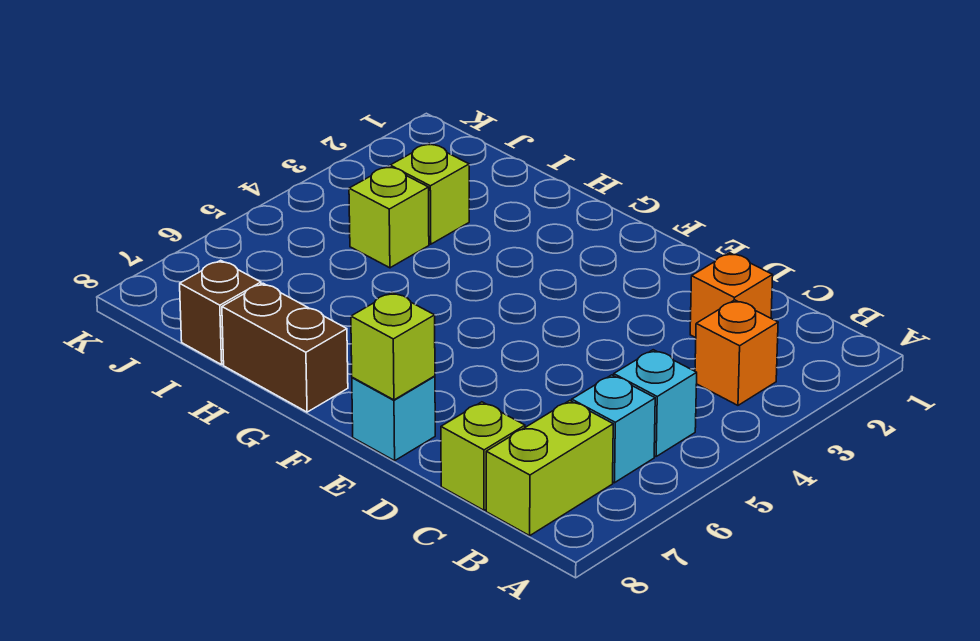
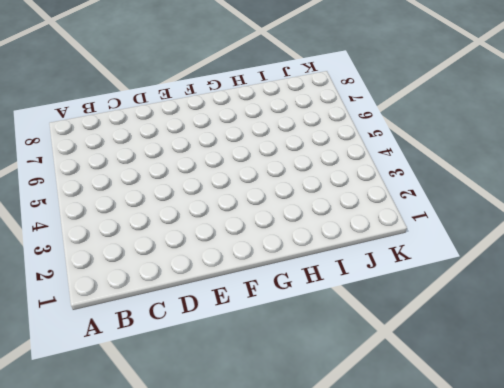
none -> orange brick B3 level 1
none -> cyan brick B5 level 1
none -> cyan brick B6 level 1

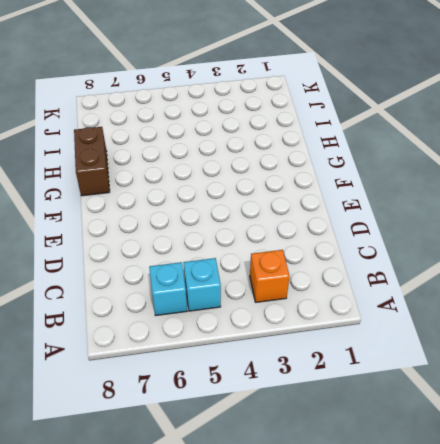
none -> lime brick B7:B8 level 1
none -> orange brick C2 level 1
none -> lime brick C8 level 1

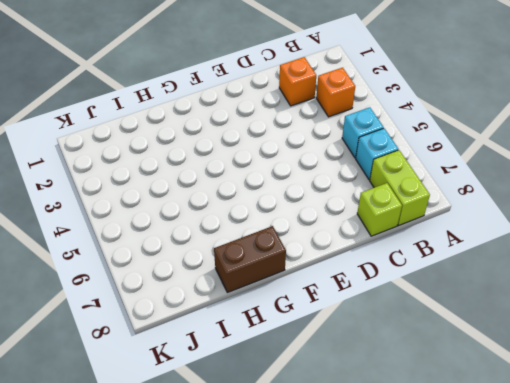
none -> cyan brick E8 level 1
none -> lime brick I3 level 1
none -> lime brick I4 level 1

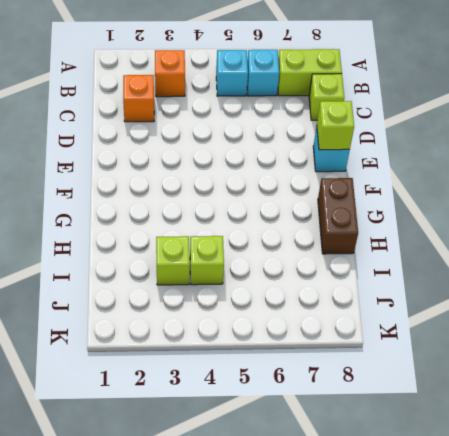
none -> brown brick I8 level 1

